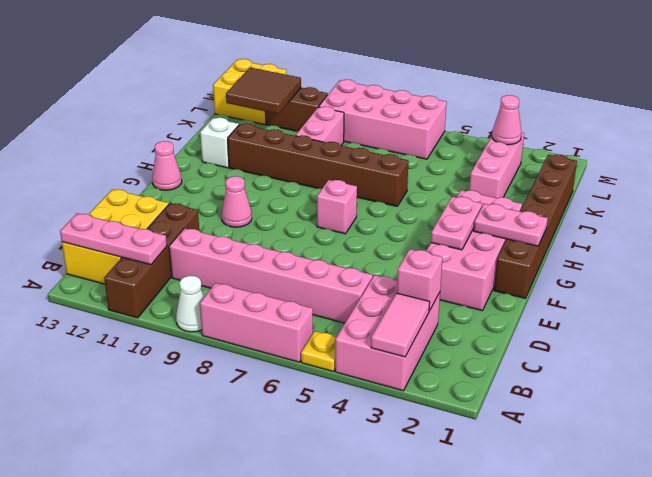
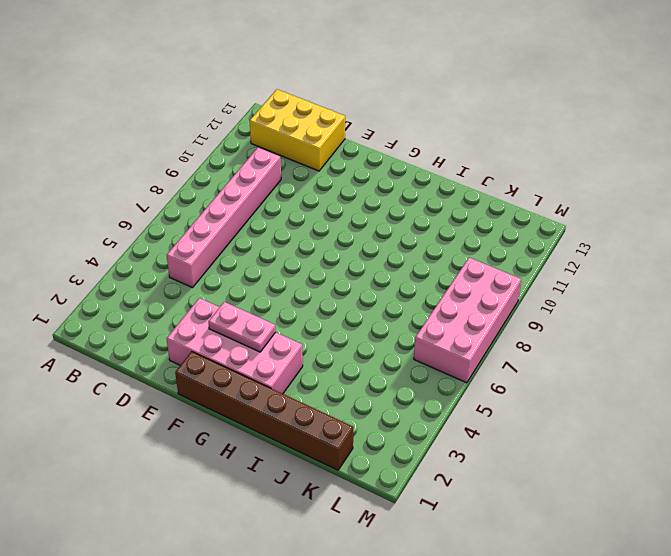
none -> pink brick A3:C4 level 1
none -> yellow plate A5 level 1
none -> pink brick A6:A8 level 1

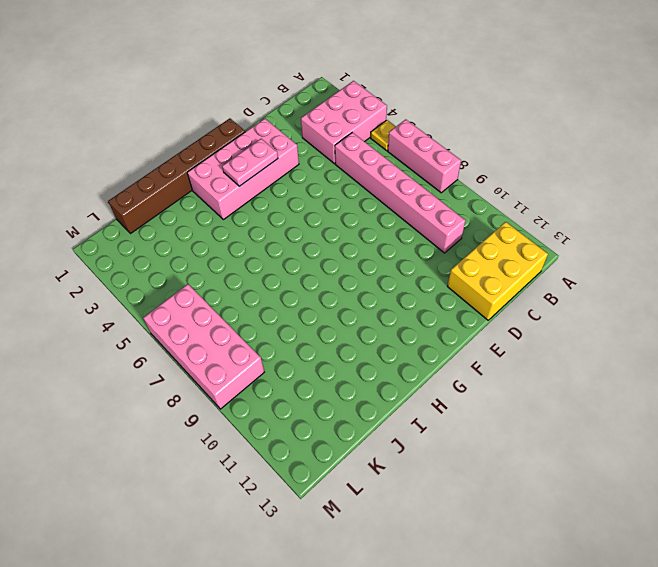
none -> white cone A9 level 1
none -> brown brick A11:D11 level 1
none -> pink cone F10 level 1

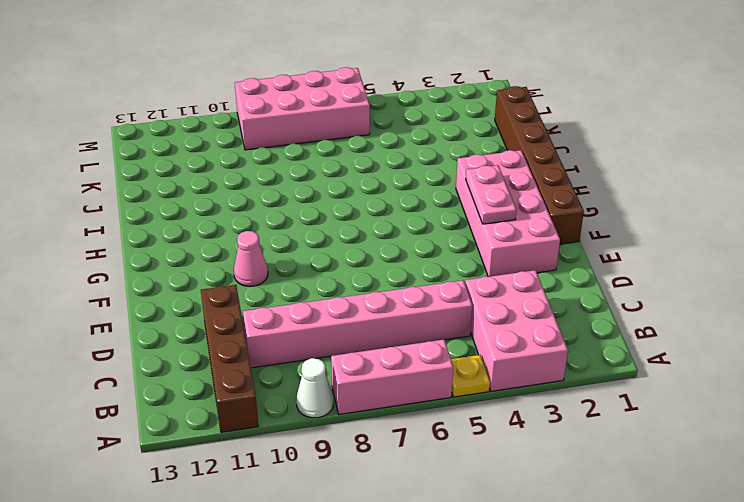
none -> yellow brick B12:D13 level 1
none -> pink brick G7 level 1
none -> pink cone G13 level 1

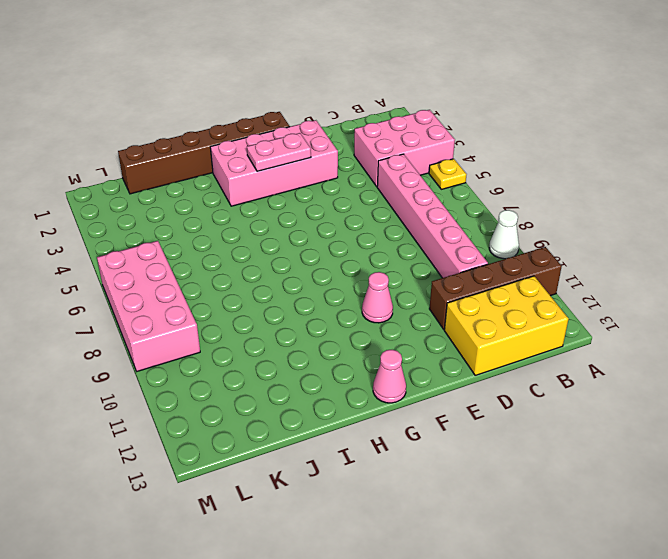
none -> pink brick A6:A8 level 1
none -> pink brick G7 level 1
none -> brown brick I6:I11 level 1

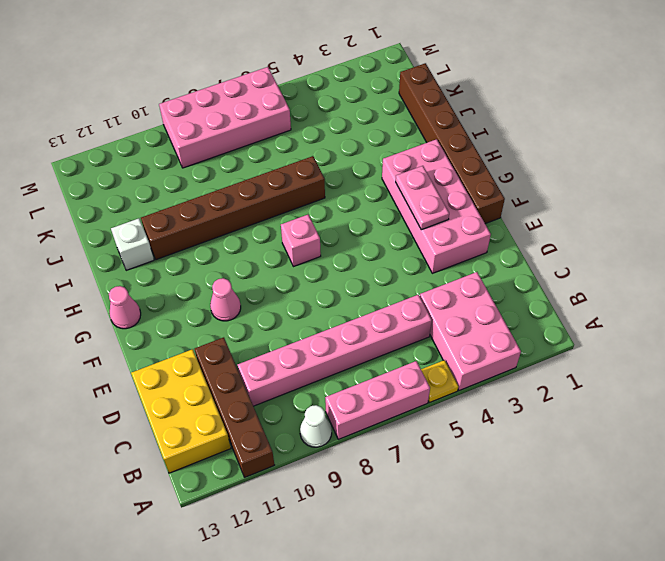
none -> pink brick J3:L3 level 1
none -> pink brick J9:K9 level 1
none -> brown brick L10:L11 level 1

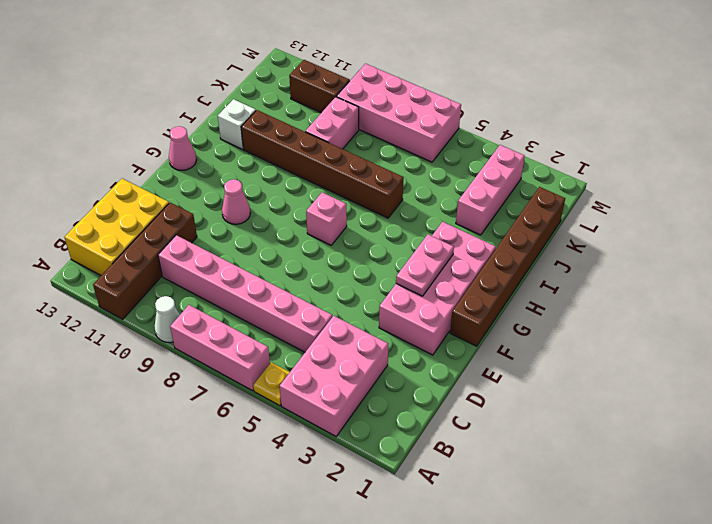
none -> yellow brick L12:M13 level 1
none -> pink tile A3:B3 level 2
none -> pink plate B11:B13 level 2

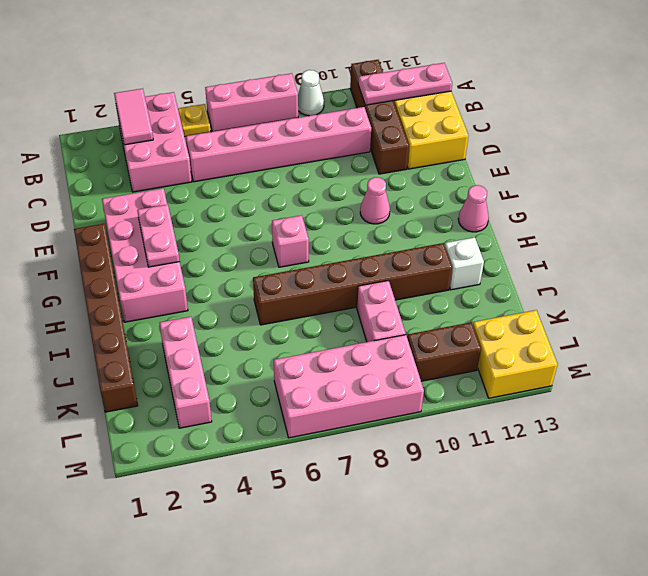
none -> pink brick C3 level 2
none -> pink plate G1:G2 level 2
none -> brown tile K11:L12 level 2

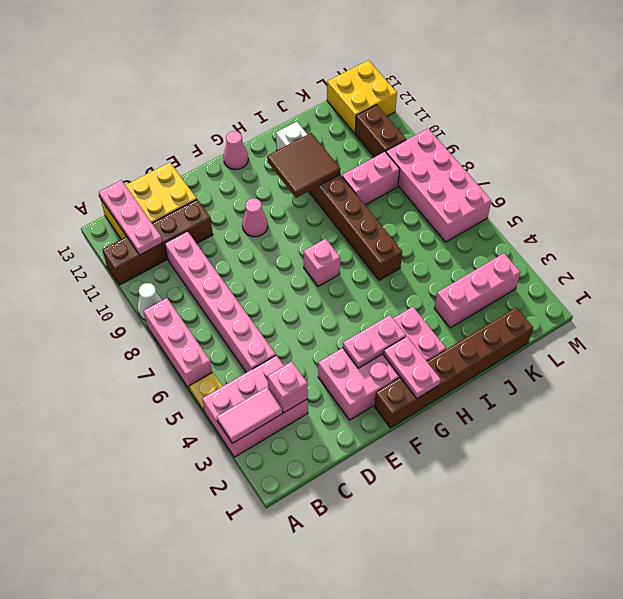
brown tile H10:I11 level 2 -> brown tile K11:L12 level 2
none -> pink cone L3 level 2

